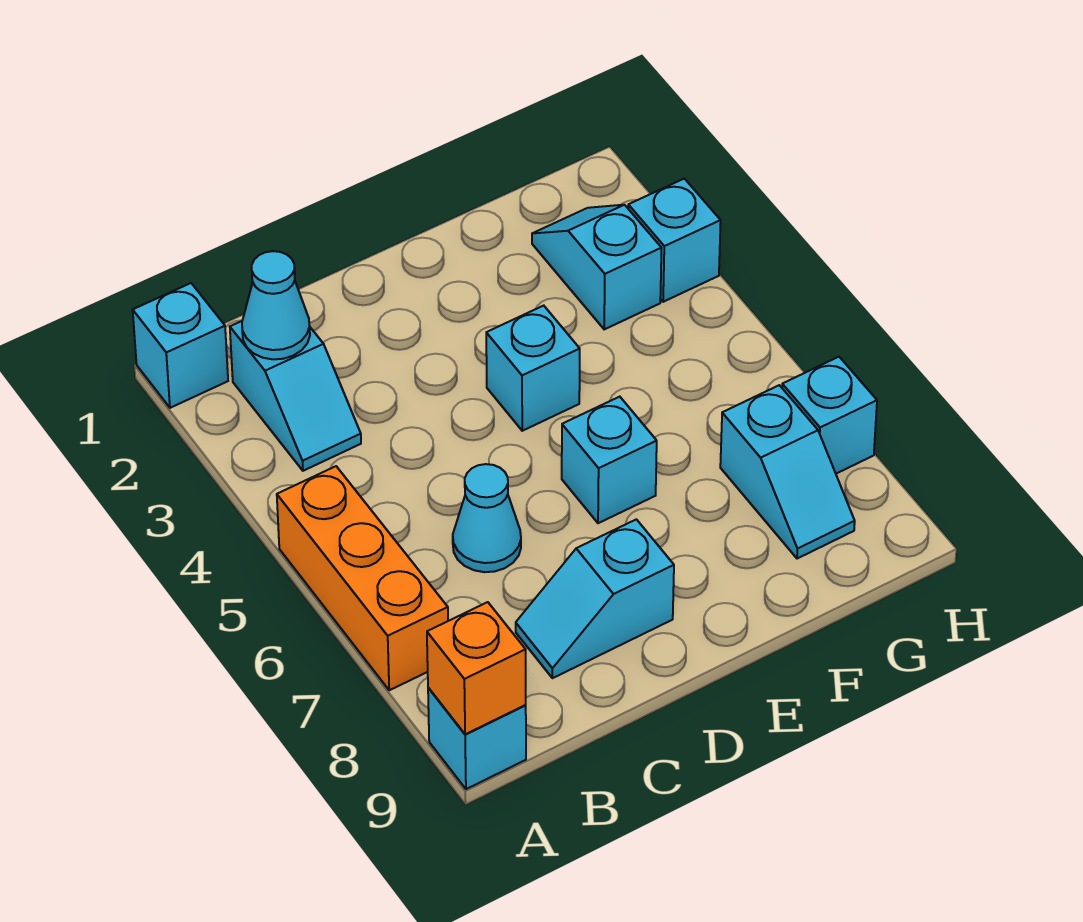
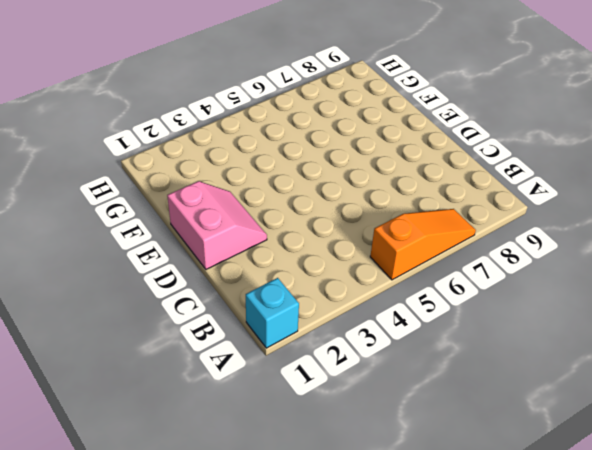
orange slope A5:A7 level 1 top 5 -> orange brick A5:A7 level 1
pink slope D1:E2 level 1 top 1 -> none
none -> cyan brick A9 level 1
none -> cyan slope B2:B3 level 1 top 2
none -> cyan cone C6 level 1

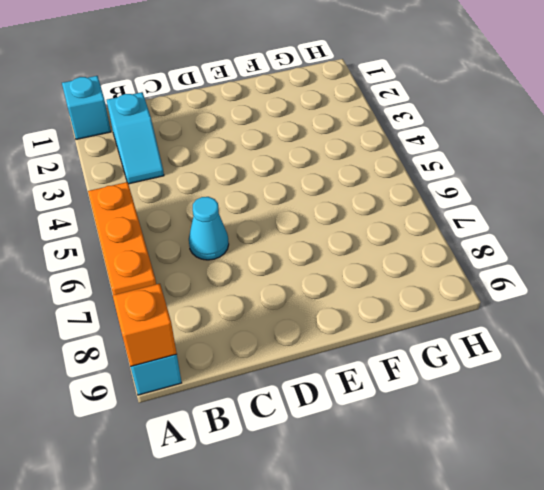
none -> cyan slope C8:D8 level 1 top D
none -> cyan brick E4 level 1
none -> cyan brick E6 level 1

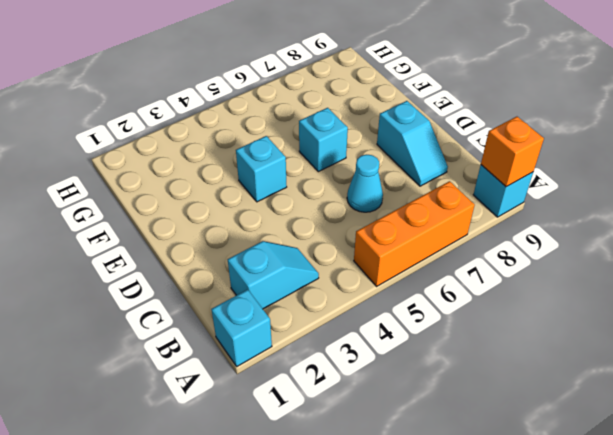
none -> cyan slope G2:G3 level 1 top 3
none -> cyan slope G7:G8 level 1 top 7
none -> cyan brick H3 level 1

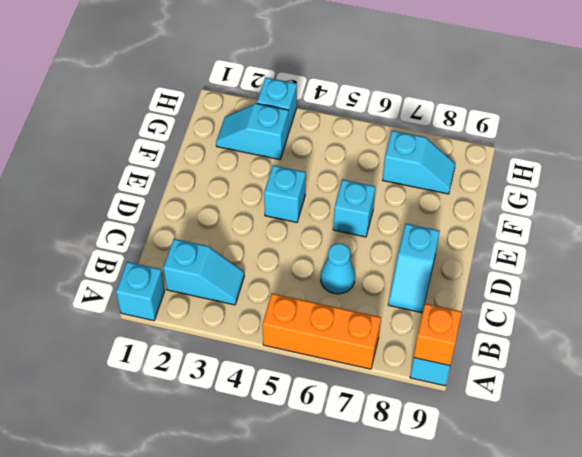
none -> cyan brick H7 level 1
none -> cyan cone B2 level 2

